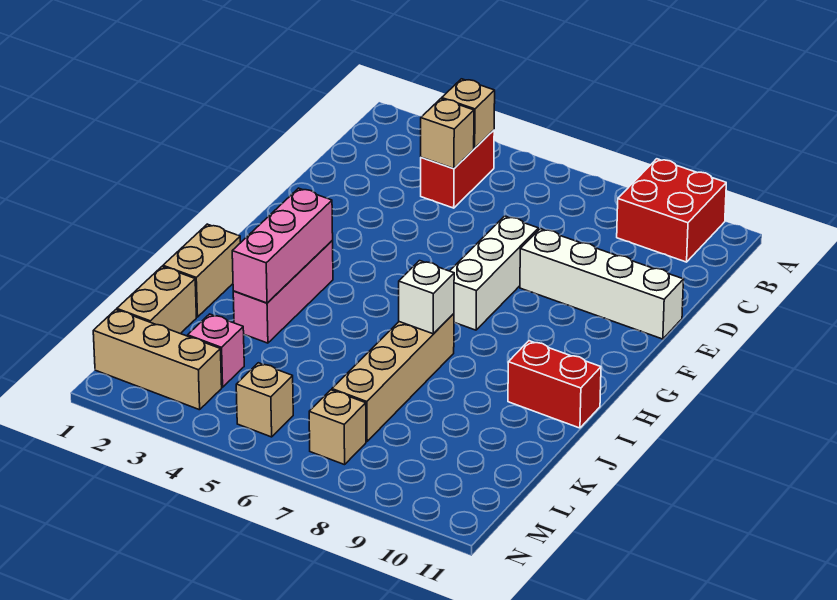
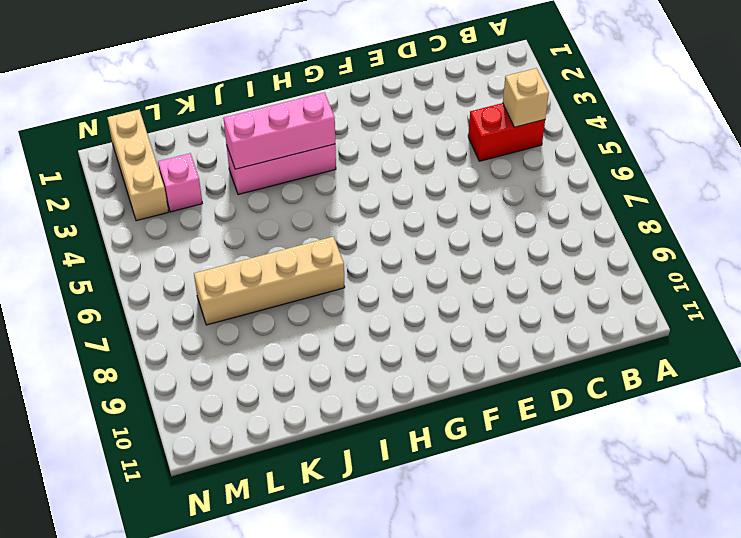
none -> red brick A9:B10 level 1
none -> white brick E7:G7 level 1
none -> white brick E8:E11 level 1

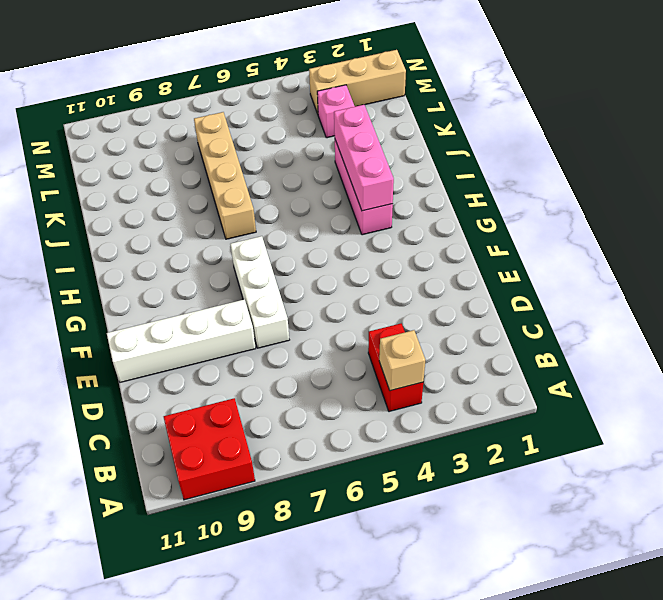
none -> tan brick I1:J1 level 1
none -> red brick I10:I11 level 1
none -> tan brick K1:L1 level 1

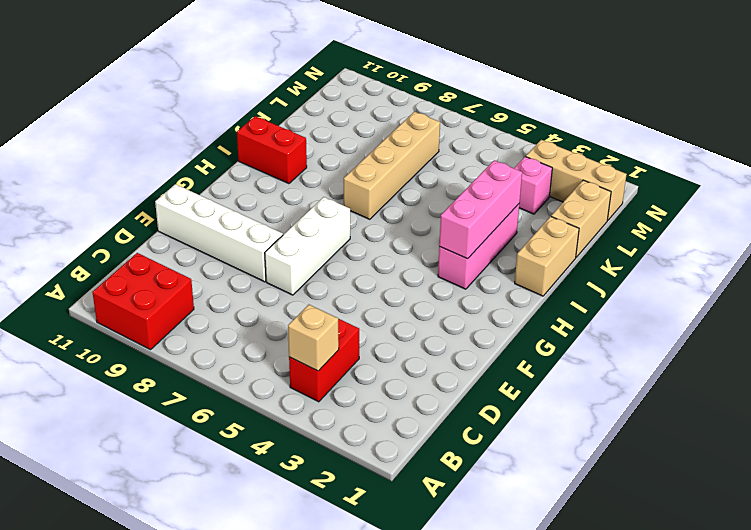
none -> tan brick M5 level 1
none -> tan brick M7 level 1
none -> tan brick C4 level 2

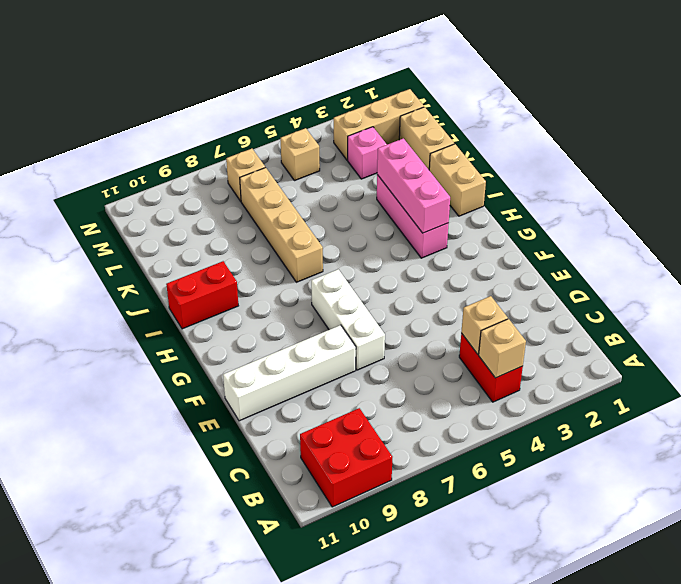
none -> white brick I7 level 2

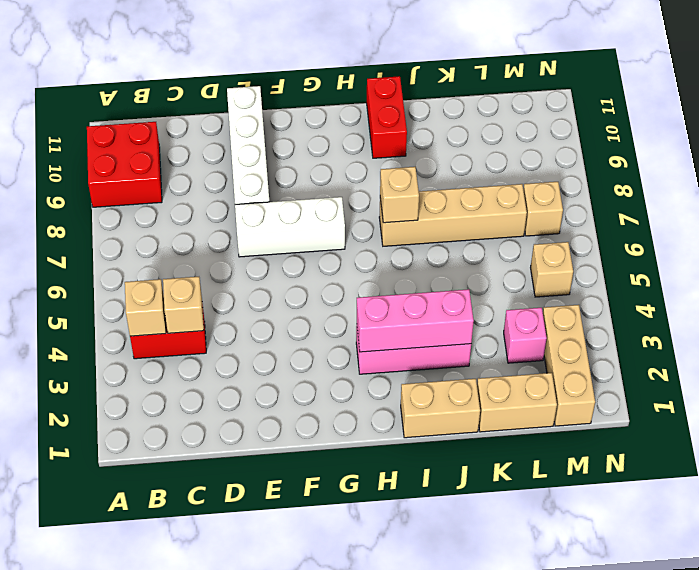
tan brick I7 level 2 -> white brick I7 level 2

